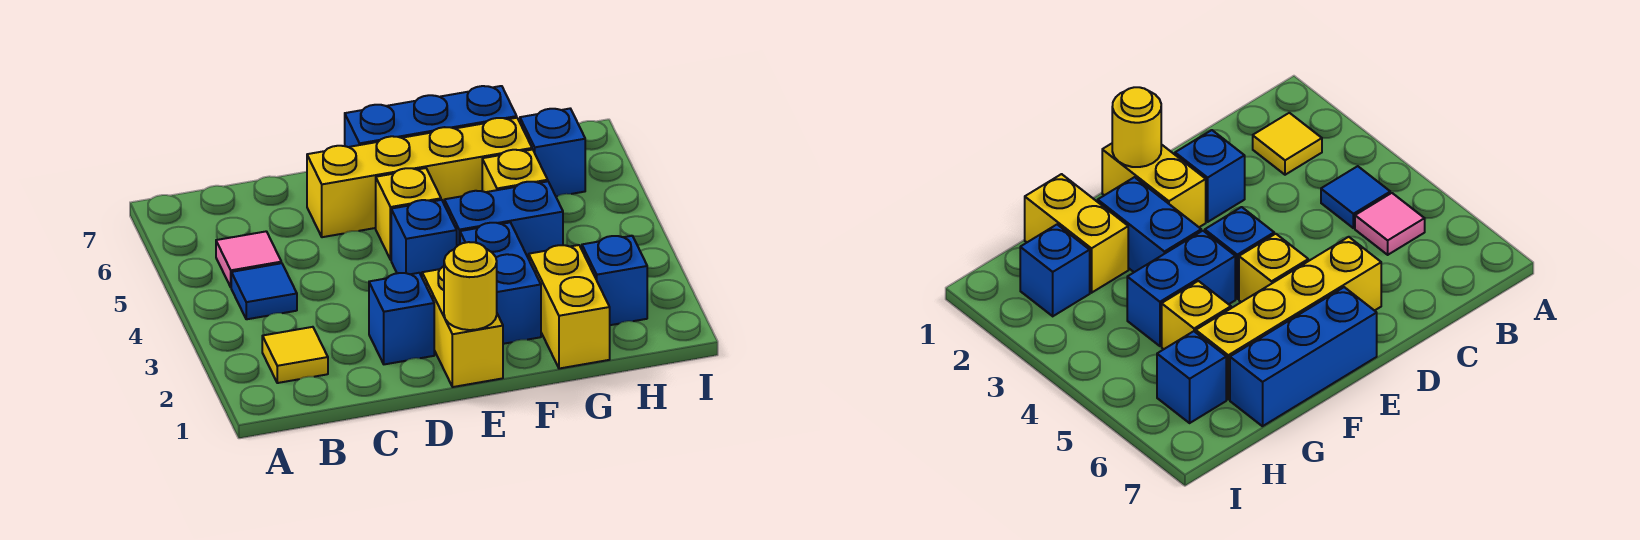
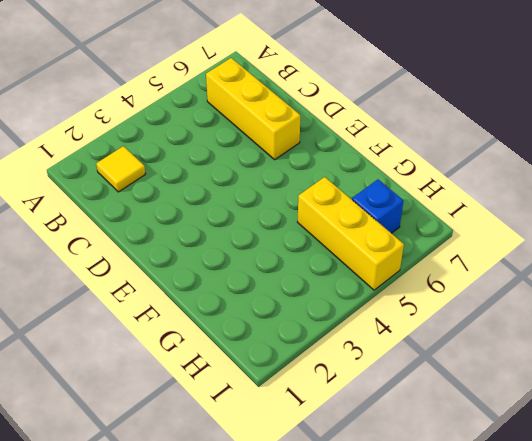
yellow brick B6:D6 level 1 -> yellow brick D6:G6 level 1
yellow brick G5:I5 level 1 -> yellow brick G5 level 1
none -> blue tile B4 level 1
none -> pink tile B5 level 1
none -> blue brick D2 level 1

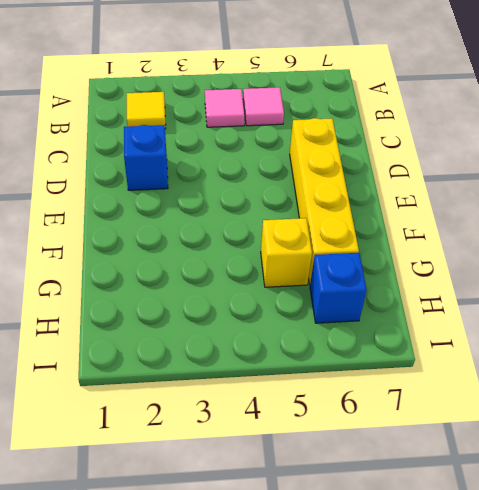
pink tile B4 level 1 -> blue tile B4 level 1
none -> yellow brick E1:E2 level 1
none -> blue brick E4 level 1
none -> yellow brick E5 level 1

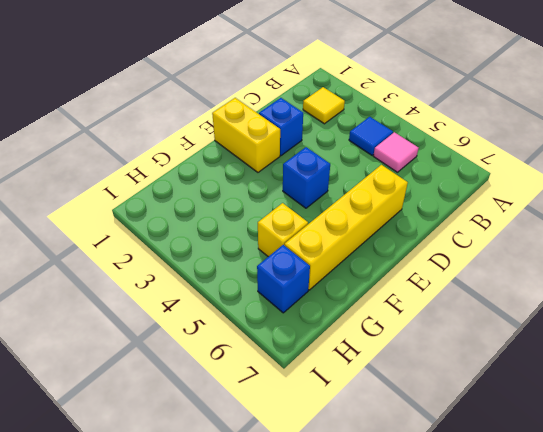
none -> yellow brick E5 level 1
none -> blue brick E7:G7 level 1
none -> blue brick F2:F3 level 1

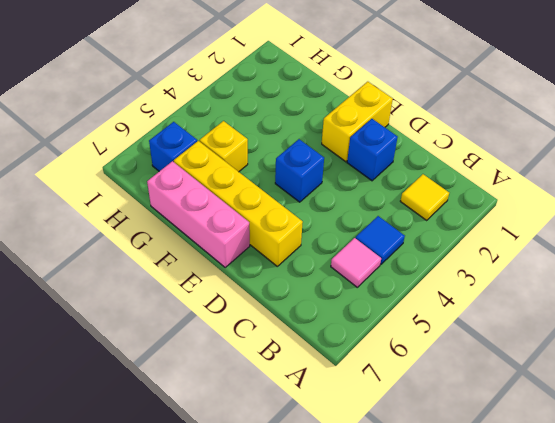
pink brick E7:G7 level 1 -> blue brick E7:G7 level 1
none -> yellow brick E5 level 1
none -> blue brick F2:F3 level 1
none -> blue brick F4:G4 level 1

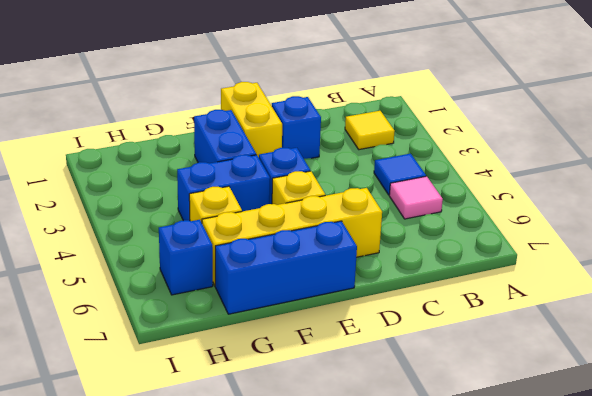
none -> yellow brick G1:G2 level 1
none -> blue brick H2 level 1
none -> yellow round brick E1 level 2

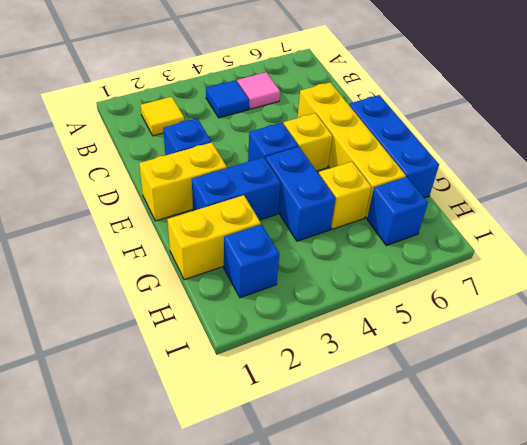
none -> yellow round brick E1 level 2

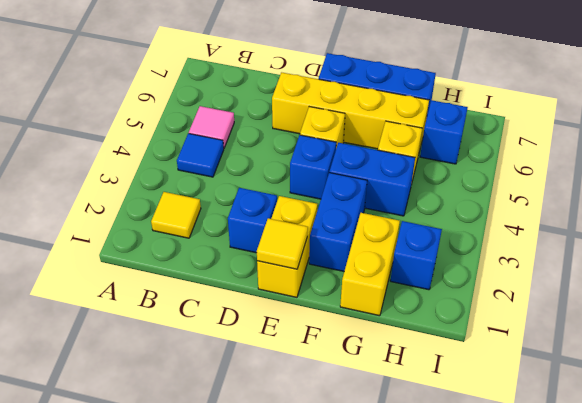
yellow tile E1 level 2 -> yellow round brick E1 level 2

